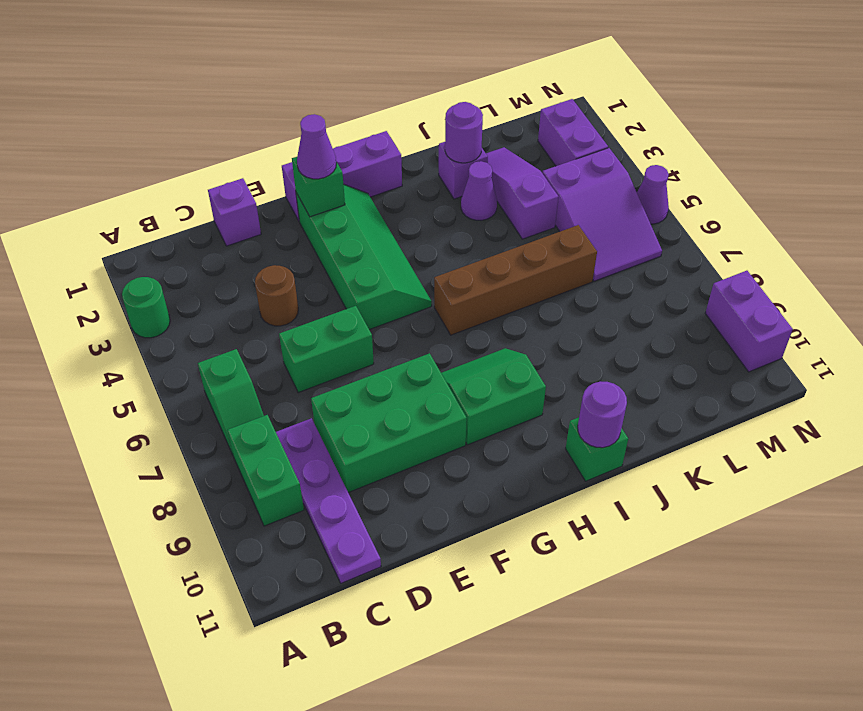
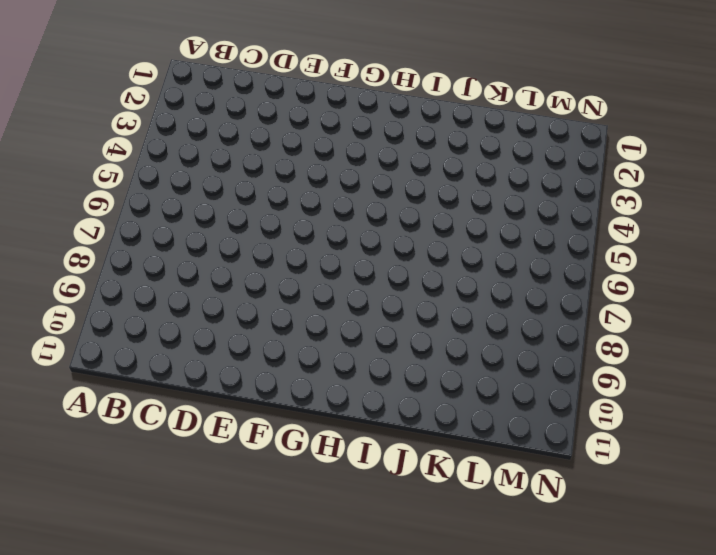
none -> green round brick A3 level 1
none -> green slope B6:B7 level 1 top 6
none -> green brick B8:B9 level 1

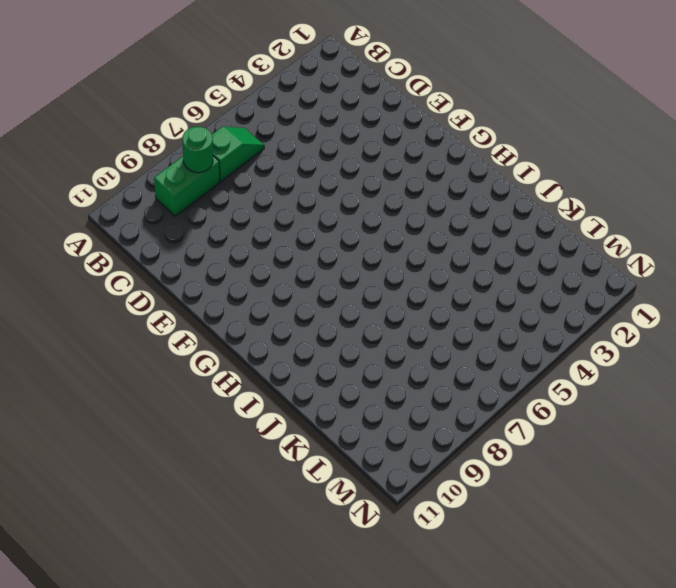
green slope B6:B7 level 1 top 7 -> green slope B6:B7 level 1 top 6
green round brick B8 level 2 -> green round brick A3 level 1
none -> purple plate C8:C11 level 1
none -> purple brick D1 level 1
none -> brown round brick D4 level 1

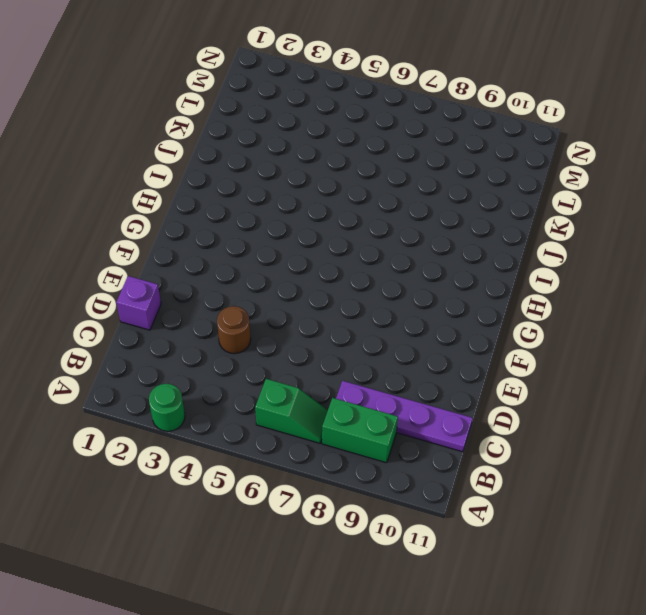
none -> green brick D6:E6 level 1
none -> green brick D8:F9 level 1
none -> purple brick F1:H1 level 1

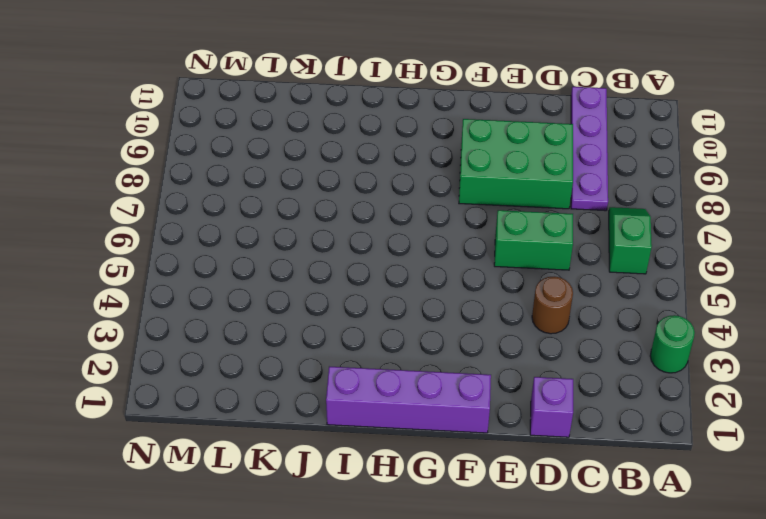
purple brick F1:I1 level 1 -> purple brick F1:H1 level 1
none -> green brick B8:B9 level 1
none -> green slope F2:G5 level 1 top F
none -> green slope G8:H9 level 1 top 9

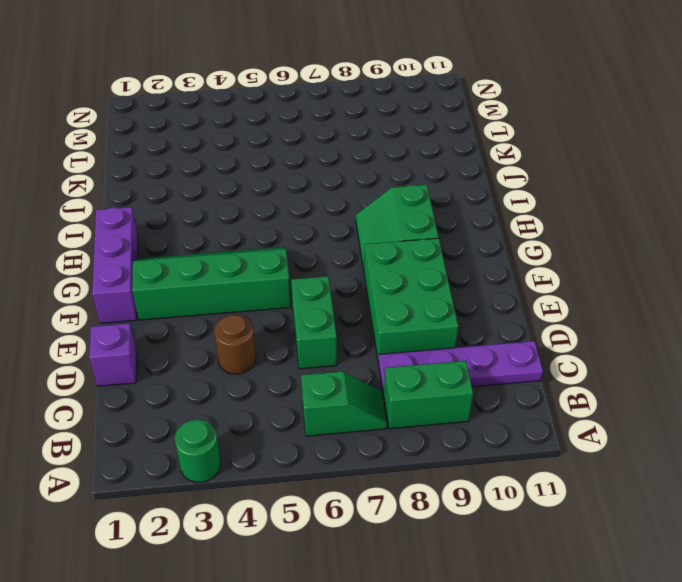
none -> brown brick H6:K6 level 1
none -> green brick I11 level 1
none -> purple brick J2 level 1

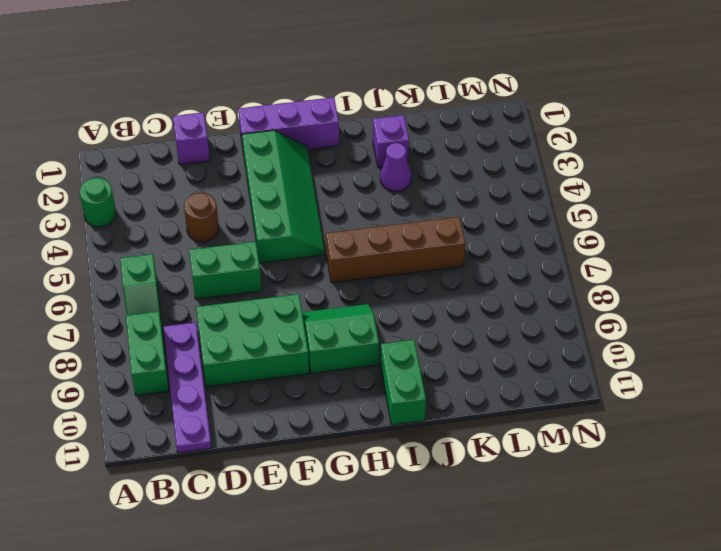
green brick I10:I11 level 1 -> green brick I11 level 1
none -> purple slope K2:K4 level 1 top 4
none -> purple slope L4:M6 level 1 top 4
none -> purple brick M2:M3 level 1

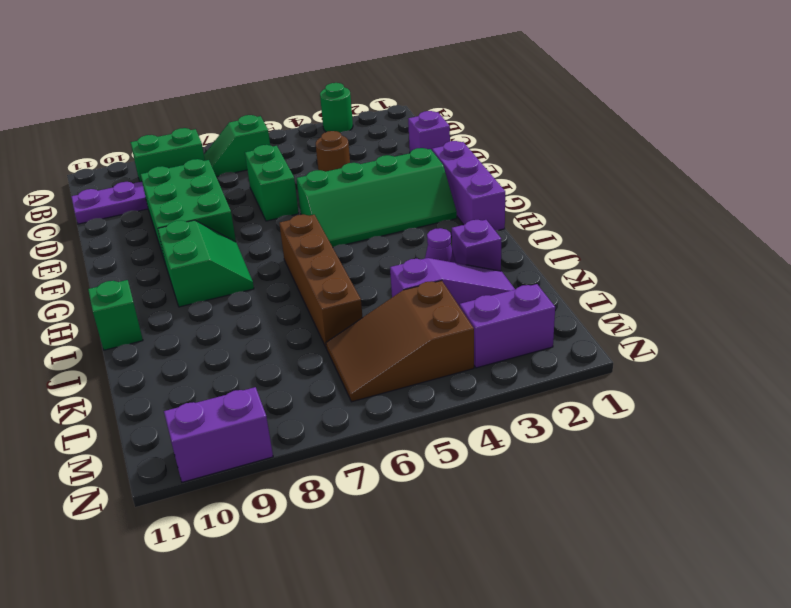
brown slope L4:M6 level 1 top 4 -> purple slope L4:M6 level 1 top 4
none -> purple cone N5 level 1
none -> green brick F2 level 2
none -> purple round brick I11 level 2

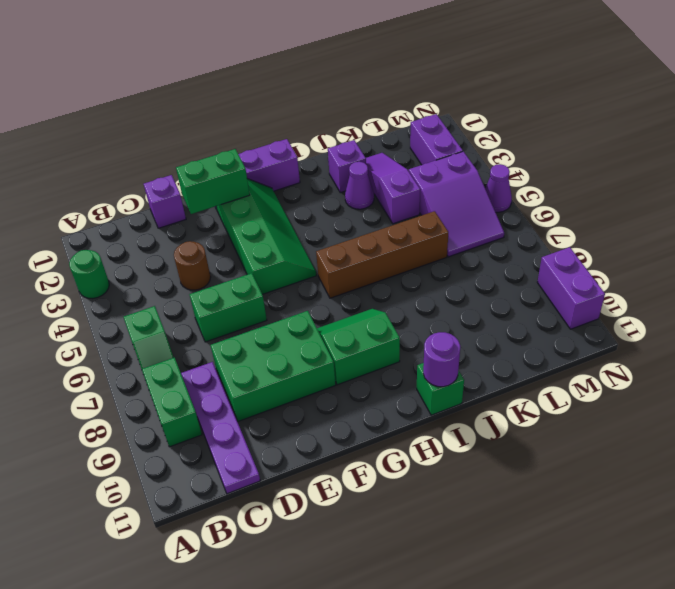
green brick E2:F2 level 2 -> green brick F2 level 2
none -> purple round brick J2 level 2
none -> purple cone F2 level 3

